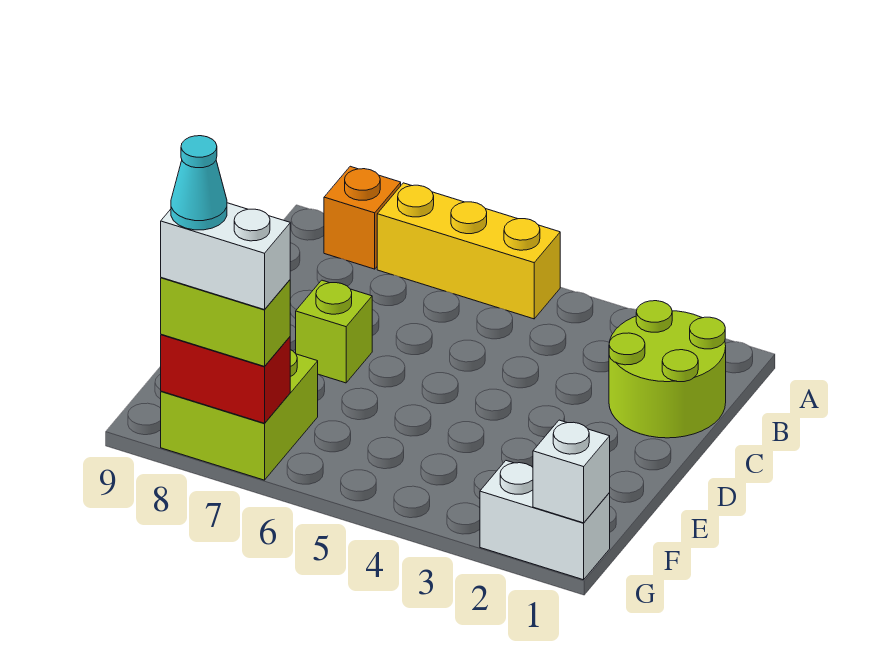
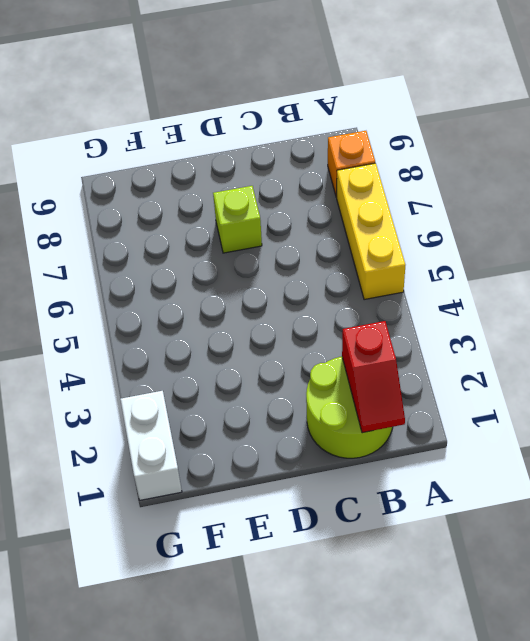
red slope B1:B2 level 2 top 2 -> none
none -> lime brick F7:G8 level 1
none -> white brick G1 level 2

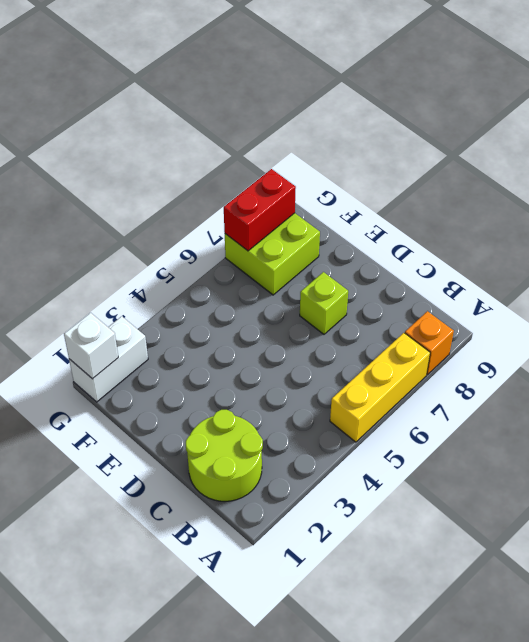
none -> lime brick G7:G8 level 3
none -> white brick G7:G8 level 4

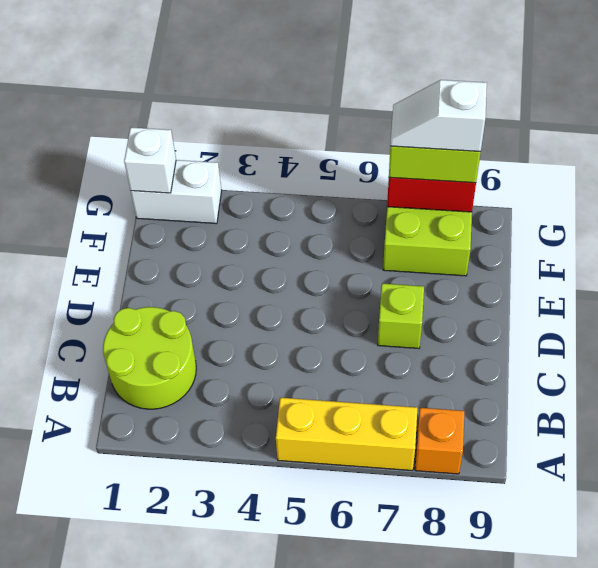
white slope G7:G8 level 4 top 8 -> white brick G7:G8 level 4
none -> cyan cone G8 level 5

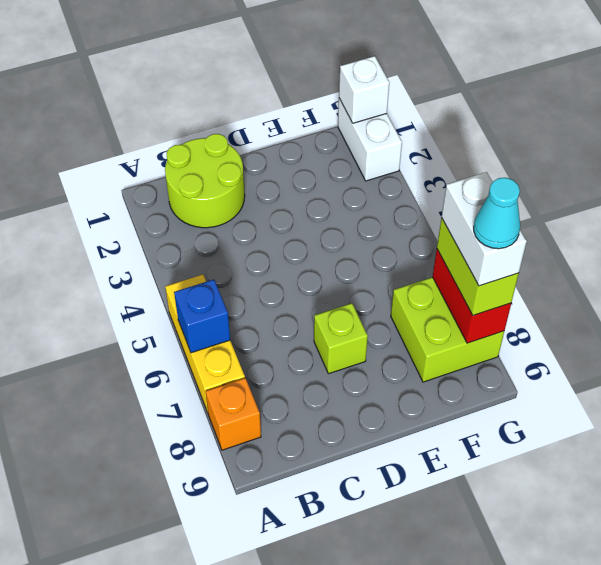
blue brick A6 level 2 -> none

